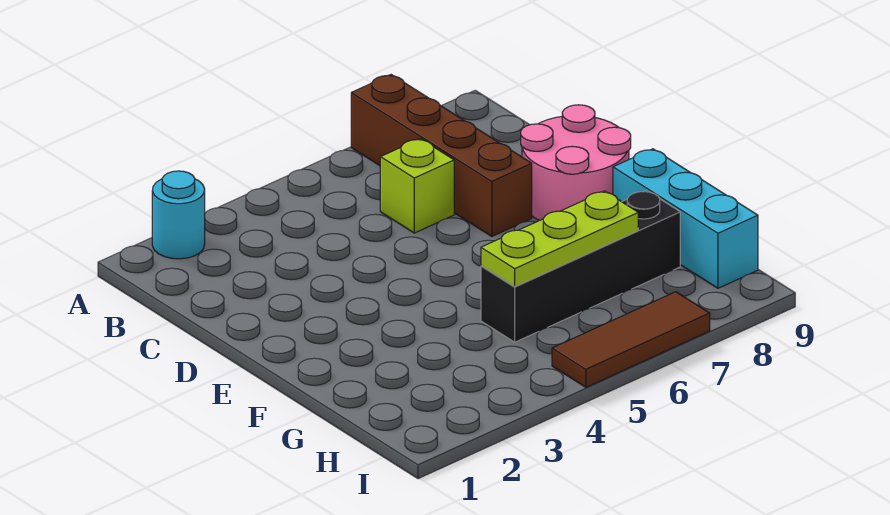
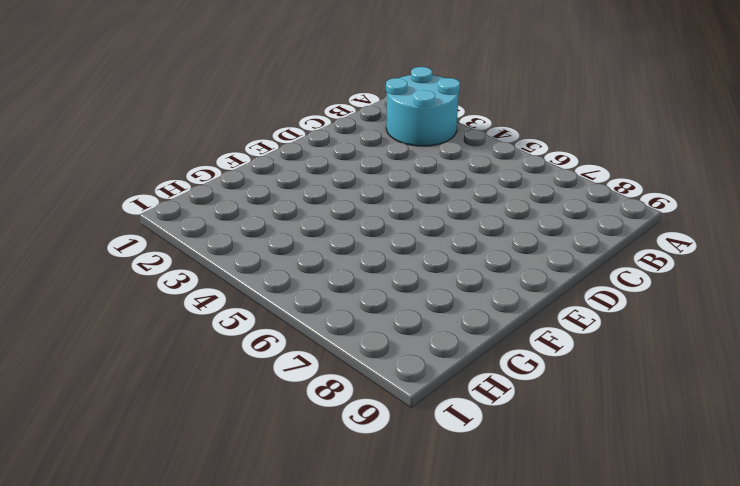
cyan round brick A2:B3 level 1 -> cyan round brick A2 level 1
none -> brown brick A7:D7 level 1
none -> lime brick C6 level 1

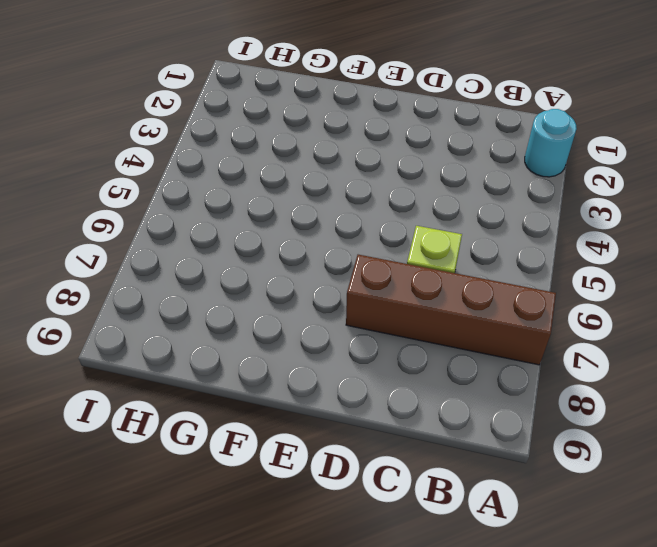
none -> pink round brick D8:E9 level 1
none -> cyan brick F9:H9 level 1

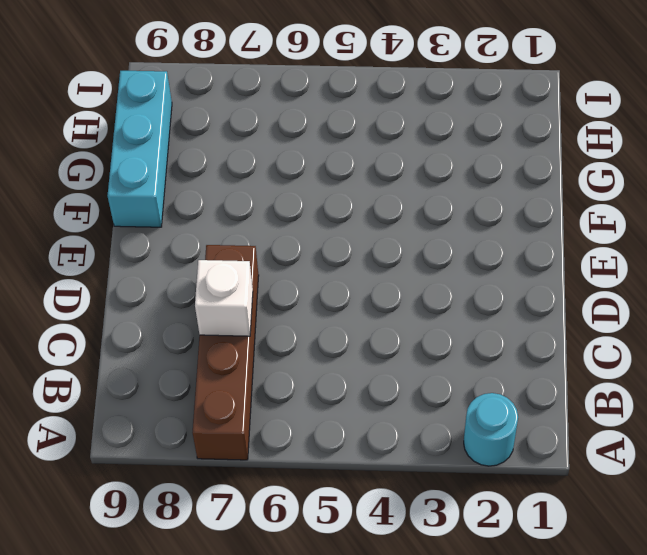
white brick C7 level 2 -> none
none -> lime brick C6 level 1
none -> pink round brick D8:E9 level 1

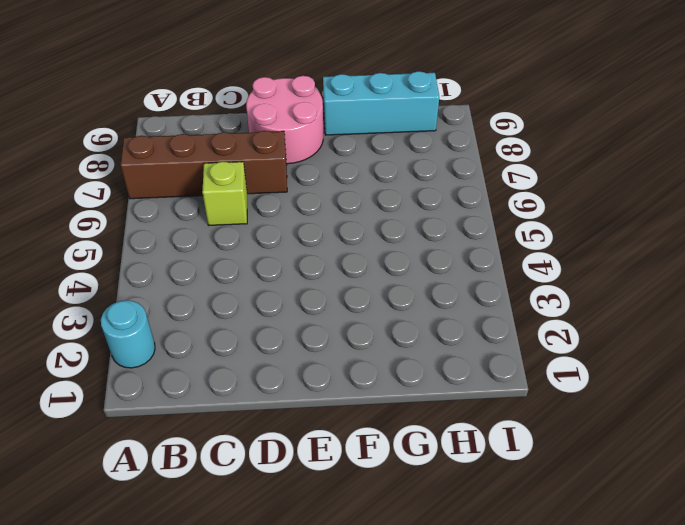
none -> black brick G5:G8 level 1
none -> brown tile I5:I7 level 1

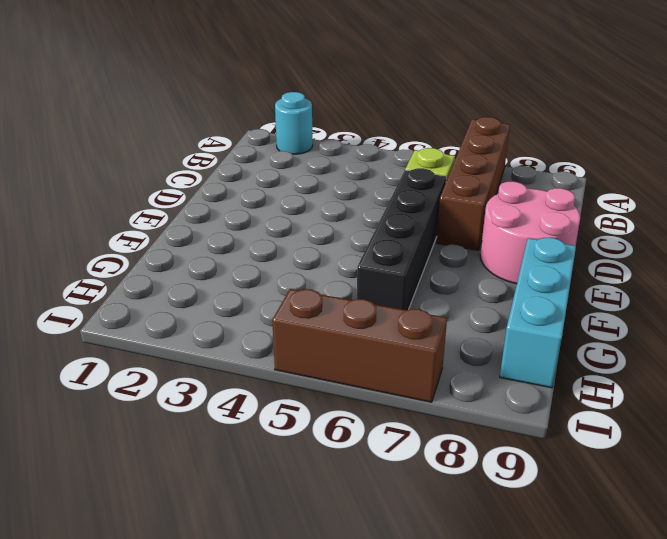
black brick D6:G6 level 1 -> black brick G5:G8 level 1
brown brick I5:I7 level 1 -> brown tile I5:I7 level 1
none -> lime plate G5:G7 level 2

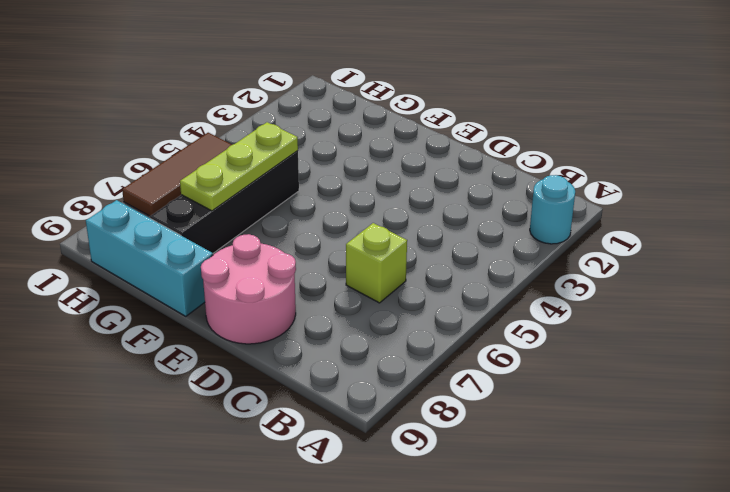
none -> brown brick A7:D7 level 1

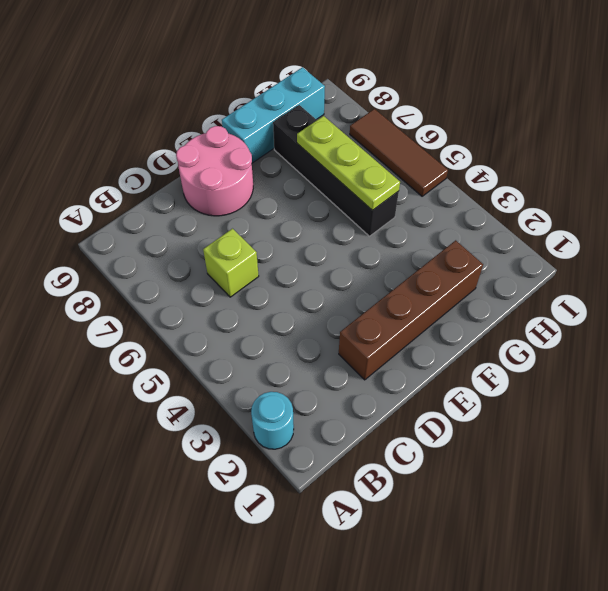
brown brick D2:G2 level 1 -> brown brick A7:D7 level 1

